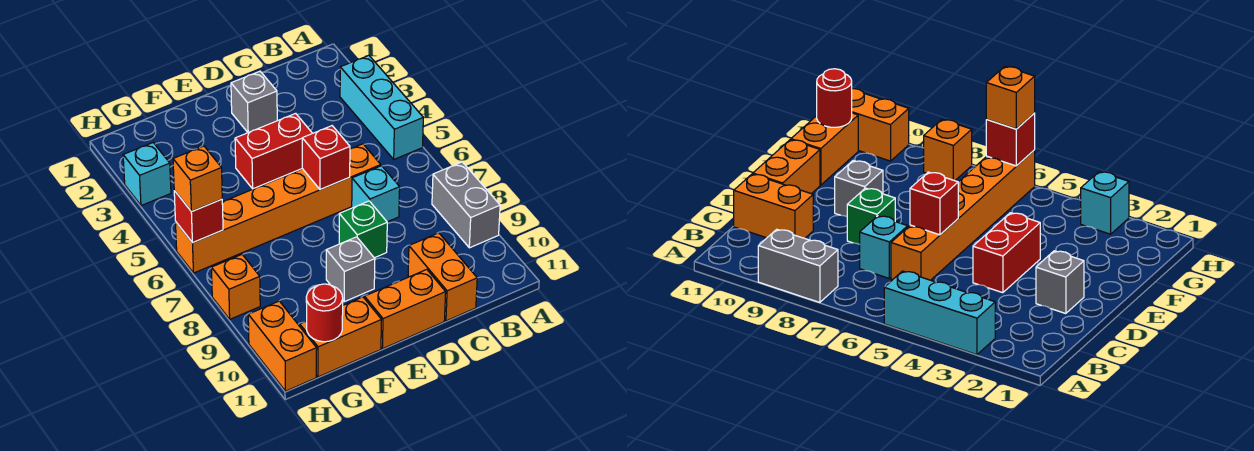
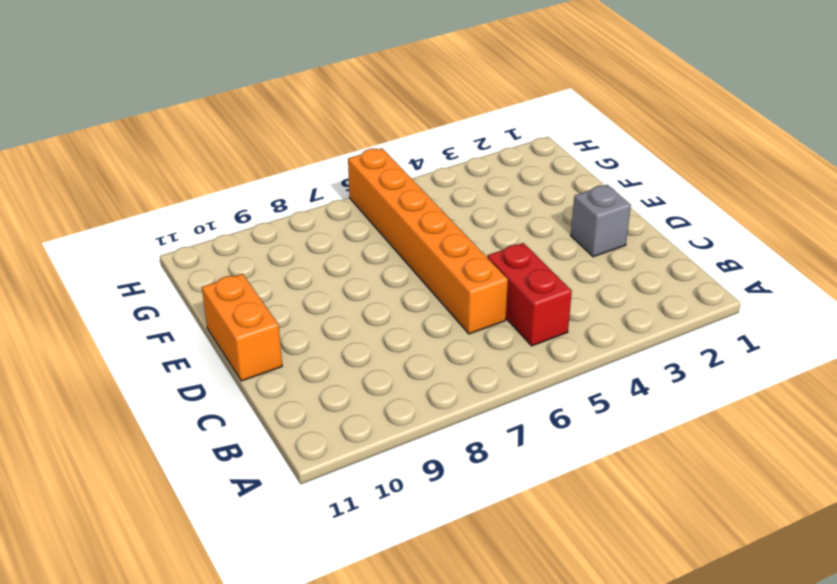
red brick B5:C5 level 1 -> red brick D4:E4 level 1
none -> cyan brick A3:A5 level 1
none -> grey brick A8:A9 level 1
none -> cyan brick C7 level 1

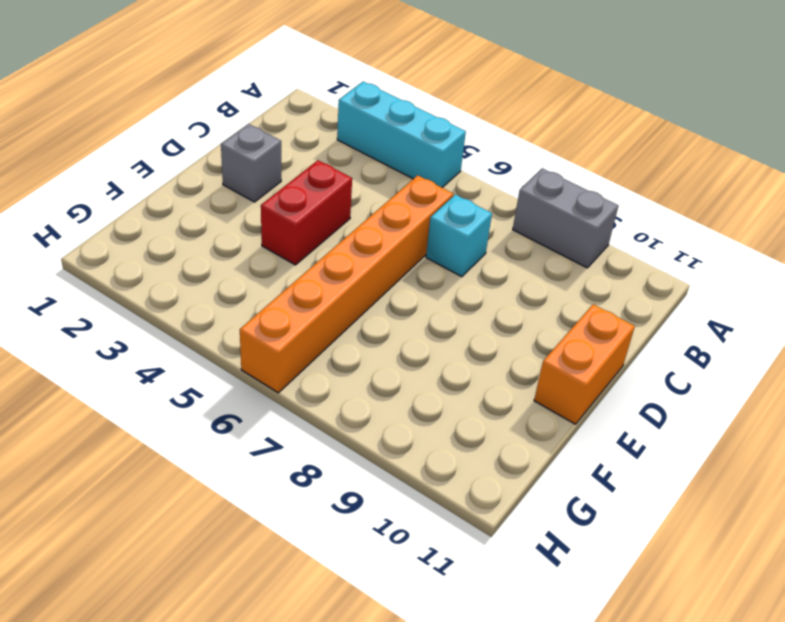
none -> orange brick C10:C11 level 1
none -> green brick D8 level 1
none -> grey brick E9 level 1

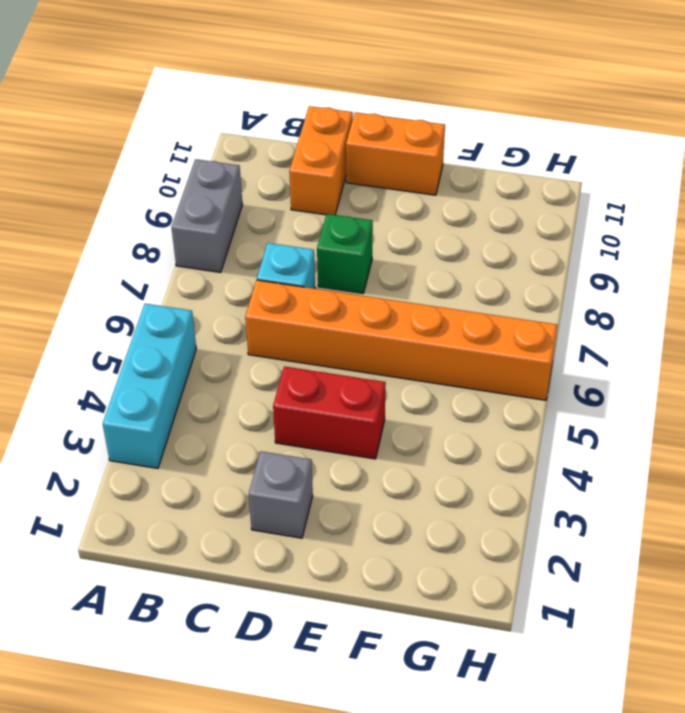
none -> grey brick E9 level 1
none -> orange brick F11:G11 level 1
none -> cyan brick H3 level 1

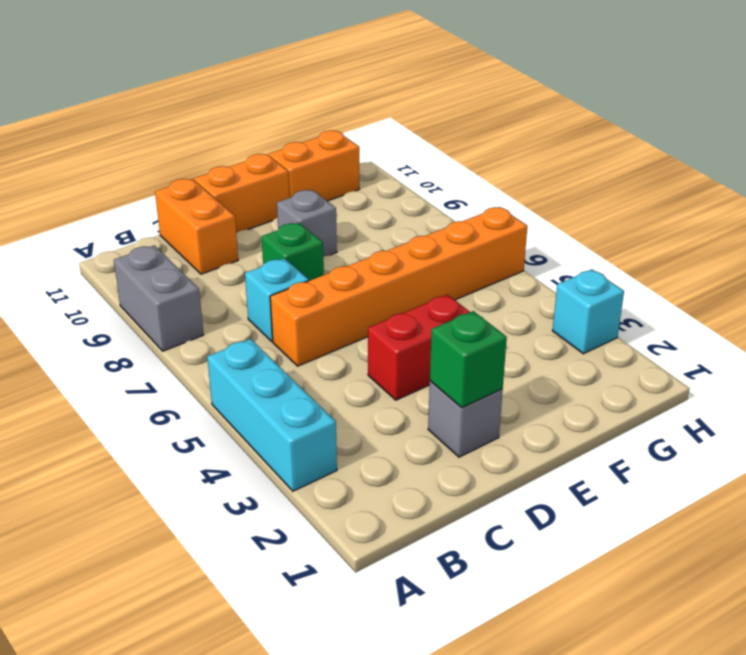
green brick D2 level 2 -> none
none -> orange brick H8 level 1
none -> orange brick H10:H11 level 1
none -> red brick D6 level 2

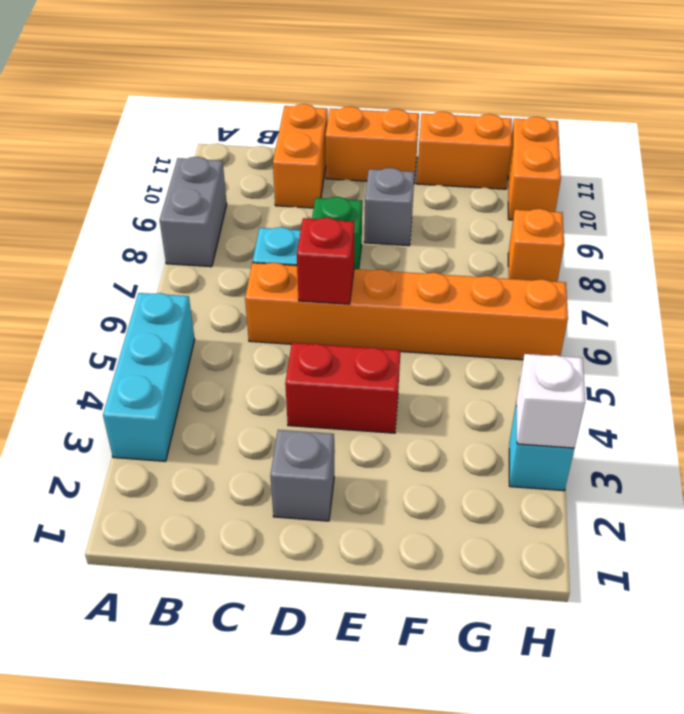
white brick H3 level 2 -> none
none -> red round brick G11 level 2
none -> red brick H6 level 2
none -> orange brick H6 level 3

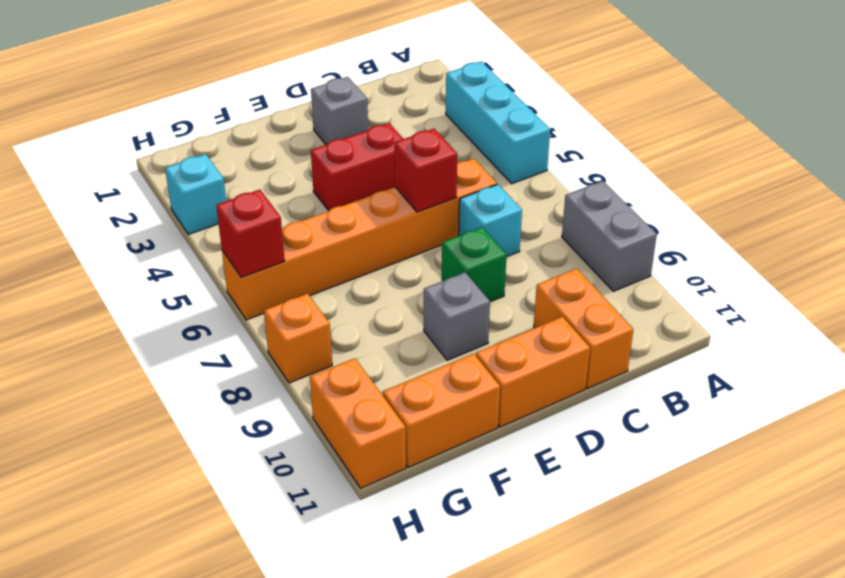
none -> red round brick G11 level 2
none -> orange brick H6 level 3

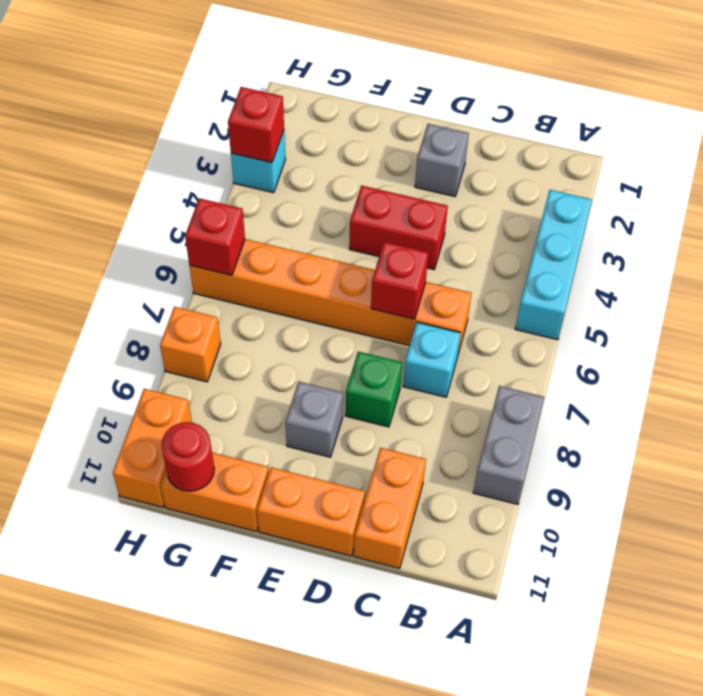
red brick H3 level 2 -> none
none -> orange brick H6 level 3

